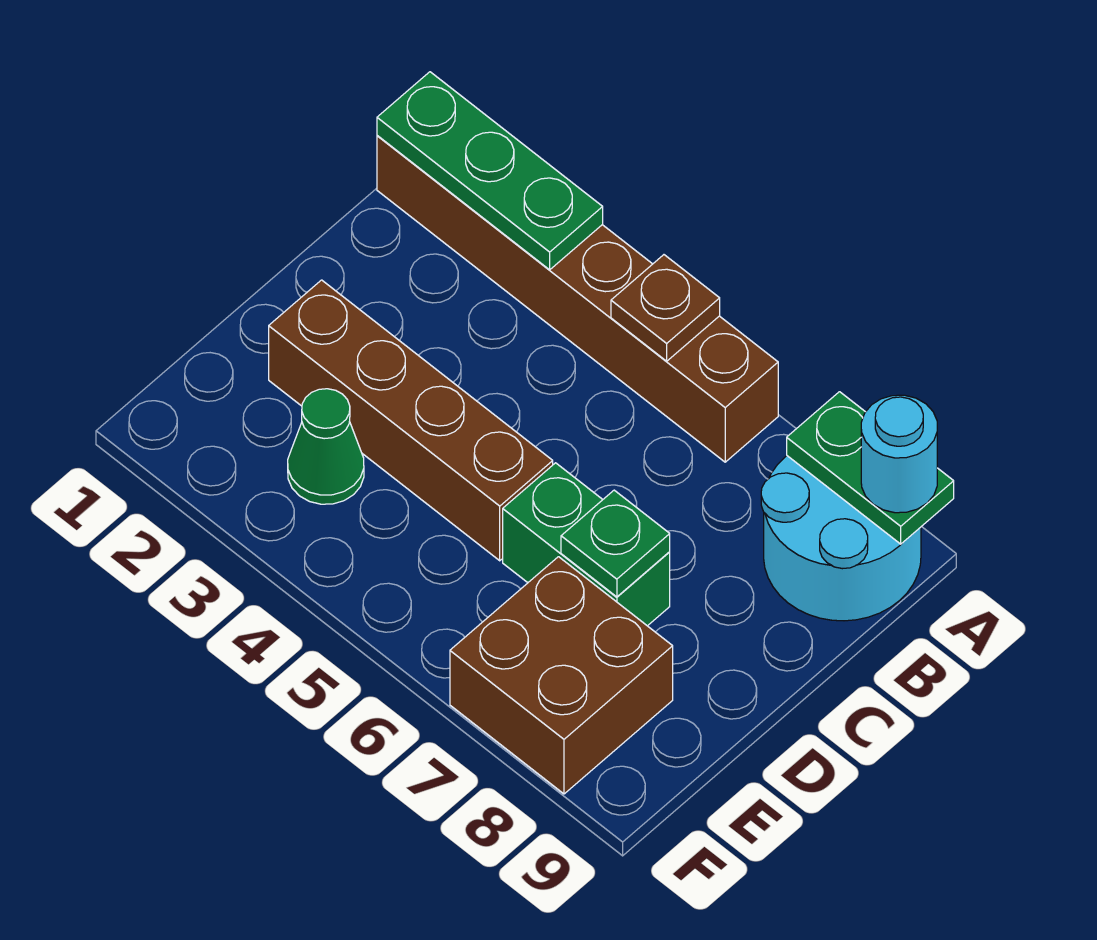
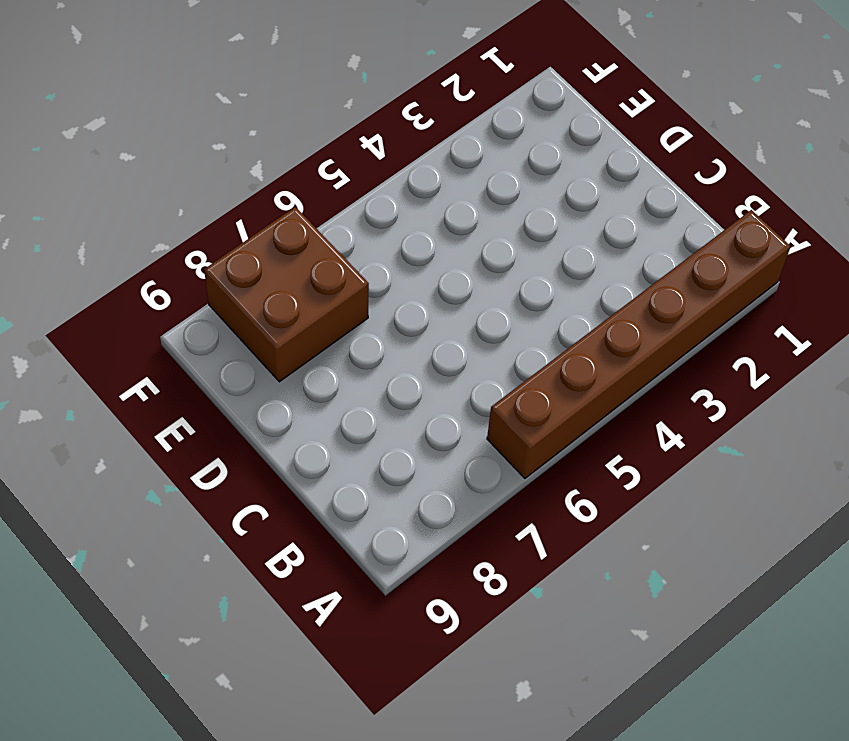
none -> cyan round brick A8:B9 level 1
none -> brown brick D2:D5 level 1

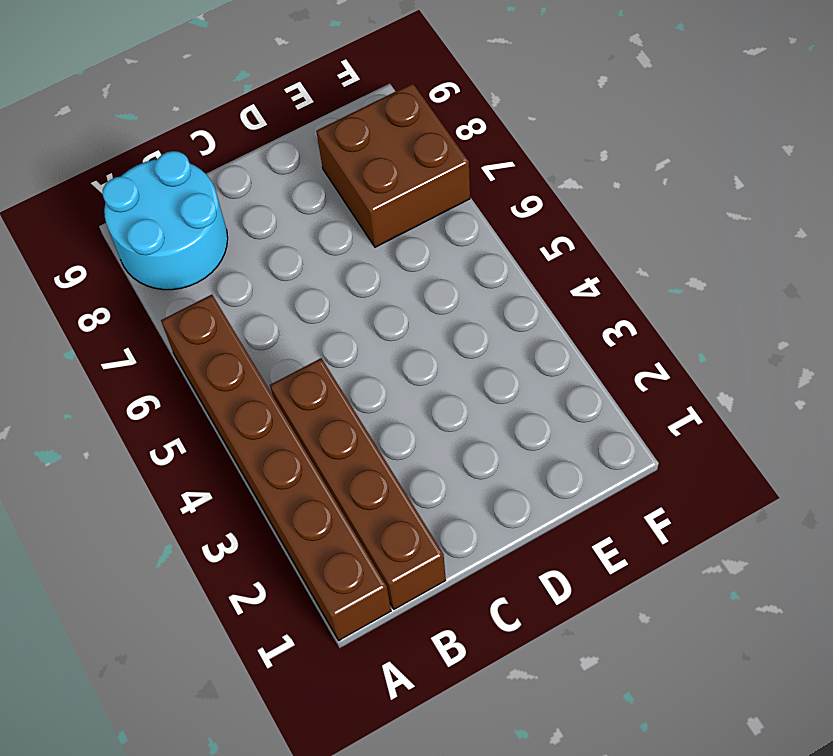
brown brick B1:B4 level 1 -> brown brick D2:D5 level 1
none -> green brick D6:D7 level 1
none -> green cone E3 level 1

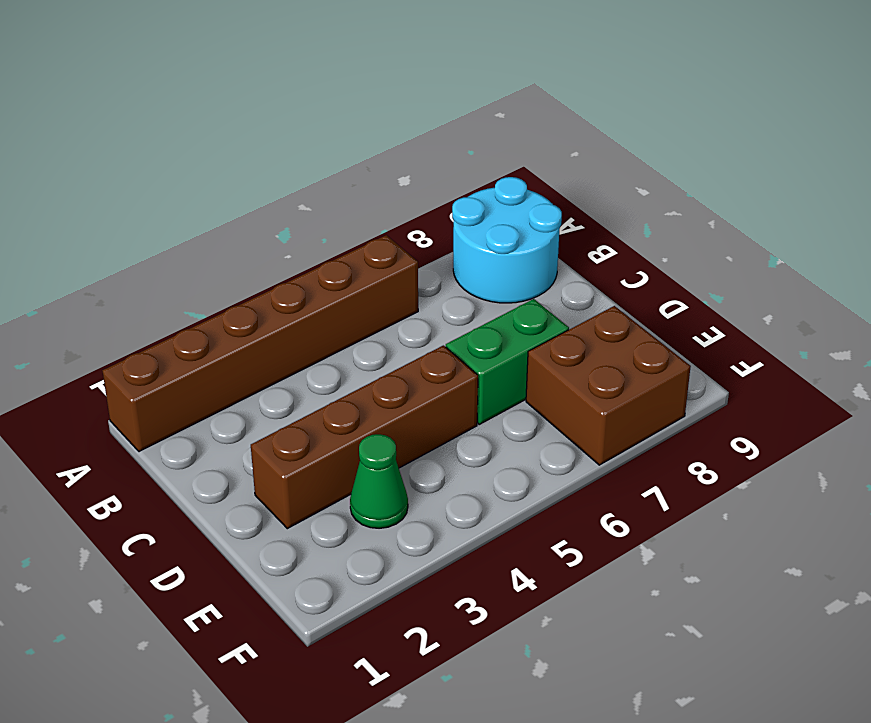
none -> green plate A1:A3 level 2
none -> brown plate A5 level 2

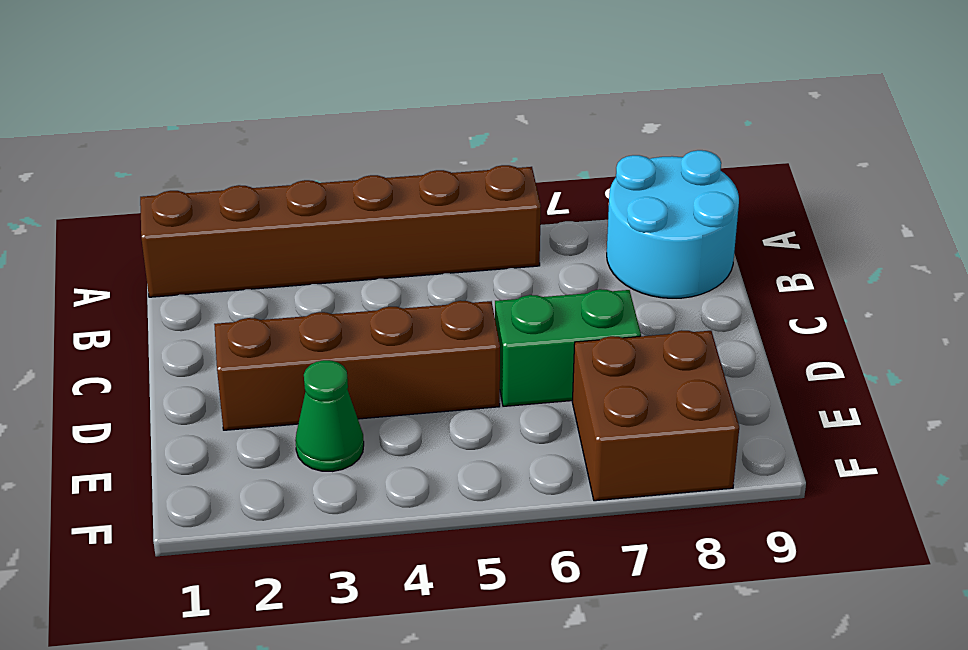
none -> green plate A1:A3 level 2
none -> brown plate A5 level 2

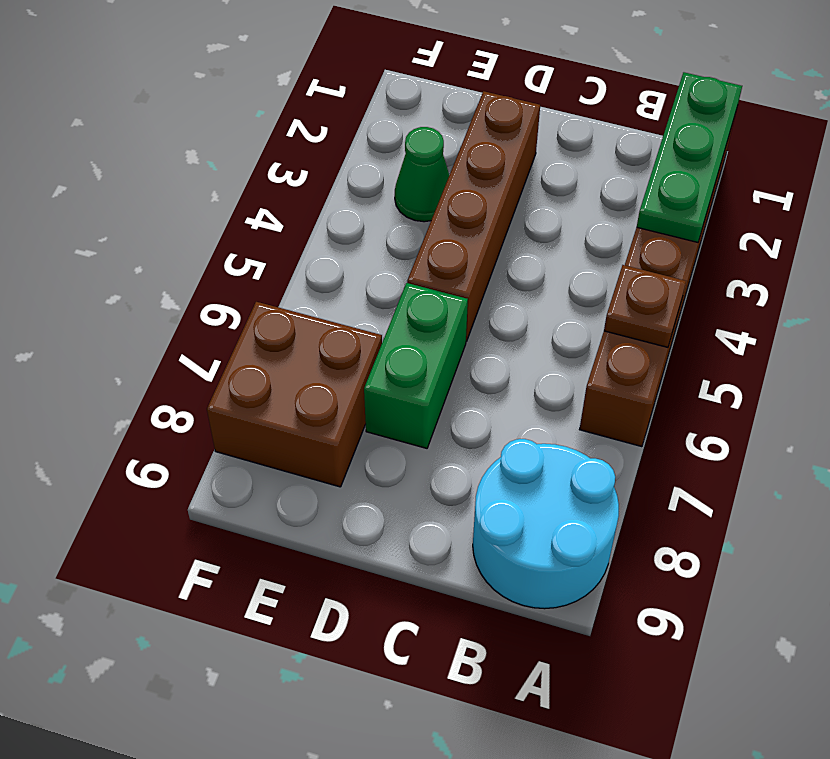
none -> green plate A8:A9 level 2
none -> green plate D7 level 2

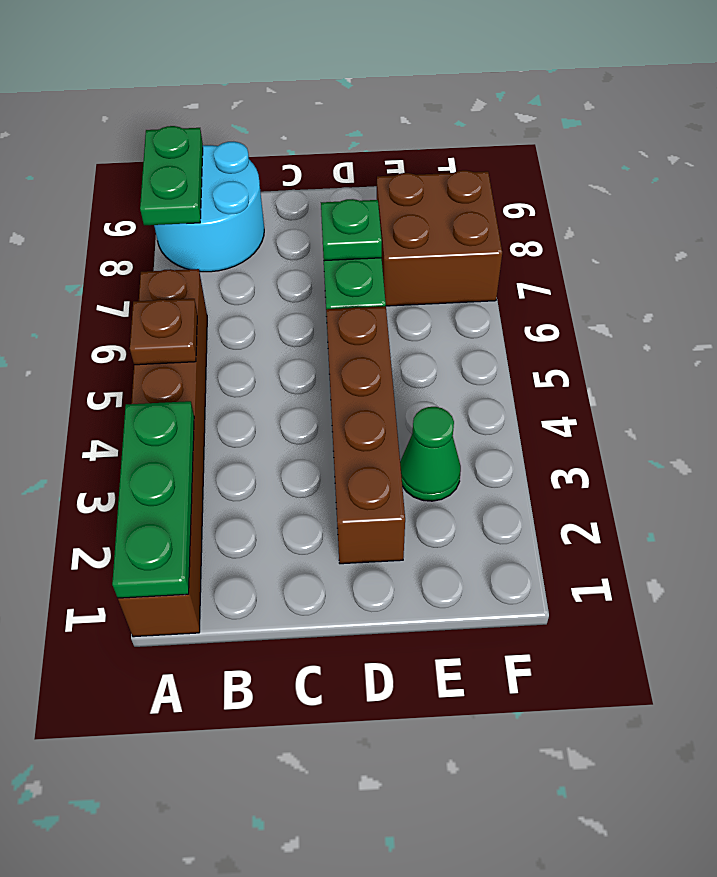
none -> cyan round brick A9 level 3

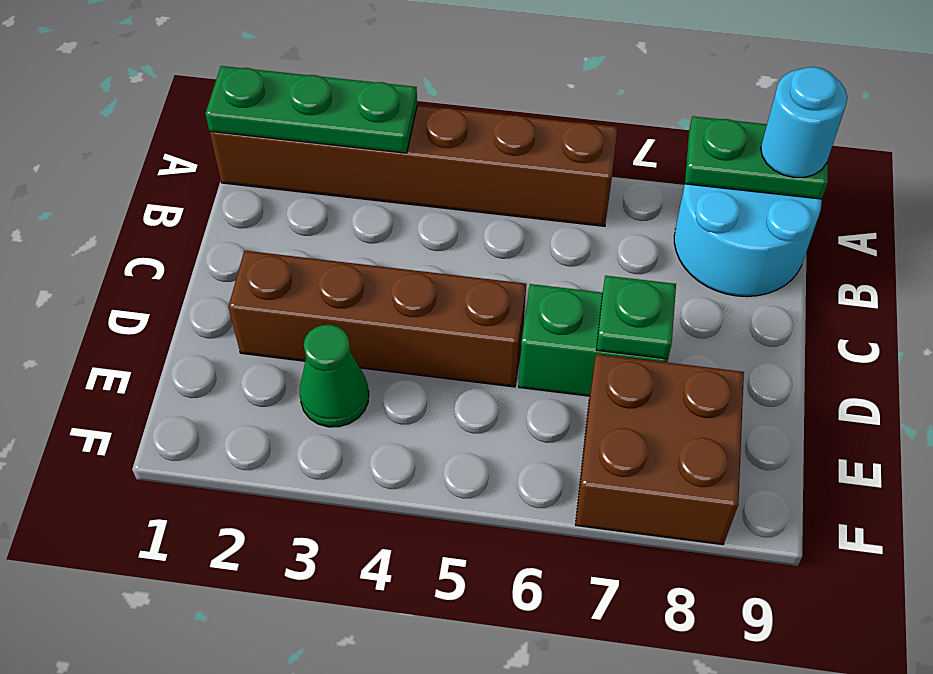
none -> brown plate A5 level 2

